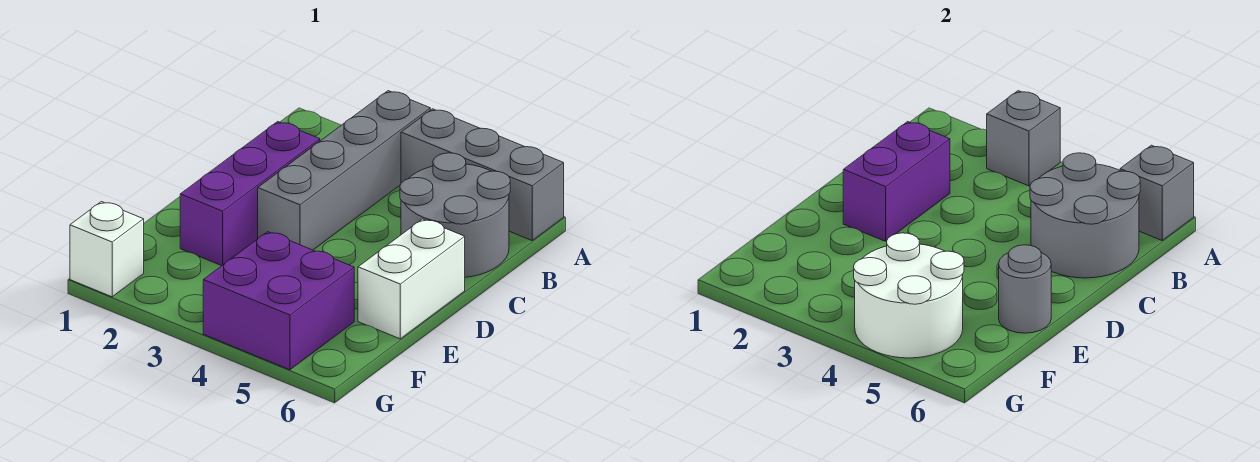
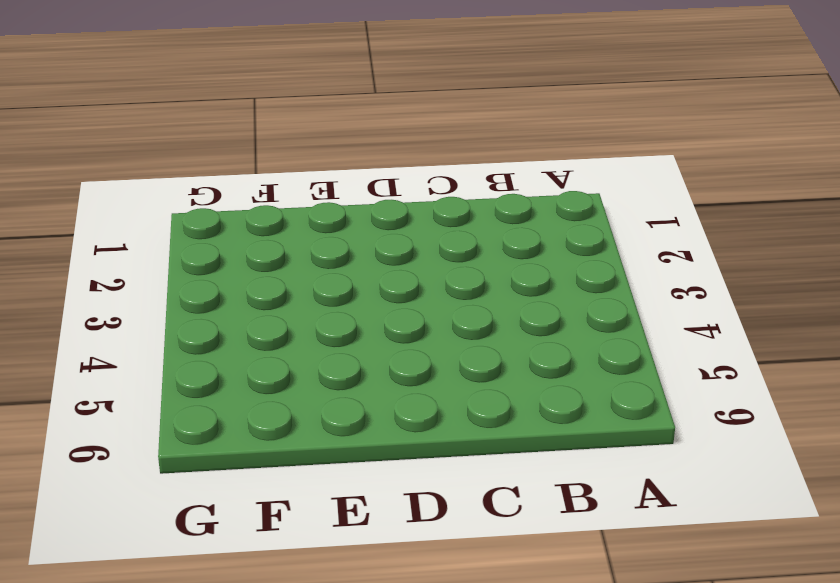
none -> grey brick A3:D3 level 1
none -> grey brick A4:A6 level 1
none -> grey round brick B5:C6 level 1

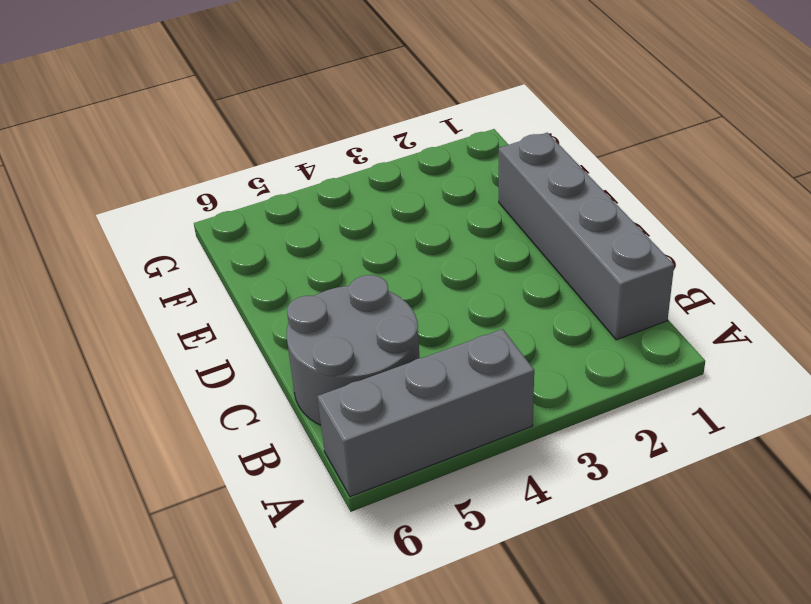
grey brick B1:E1 level 1 -> grey brick A3:D3 level 1
none -> purple brick C2:E2 level 1
none -> white brick D6:E6 level 1
none -> purple brick F4:G5 level 1

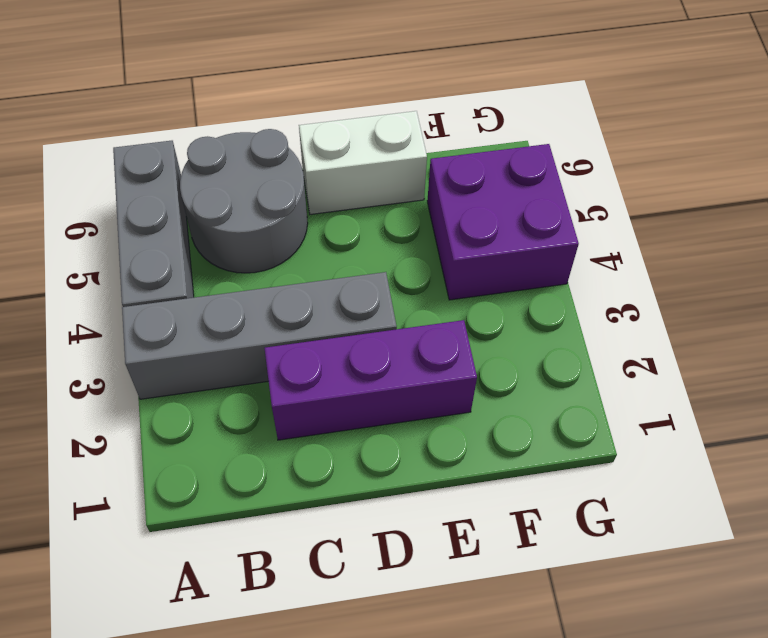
none -> white brick G1 level 1
none -> grey brick A3 level 2
none -> grey brick A6 level 2

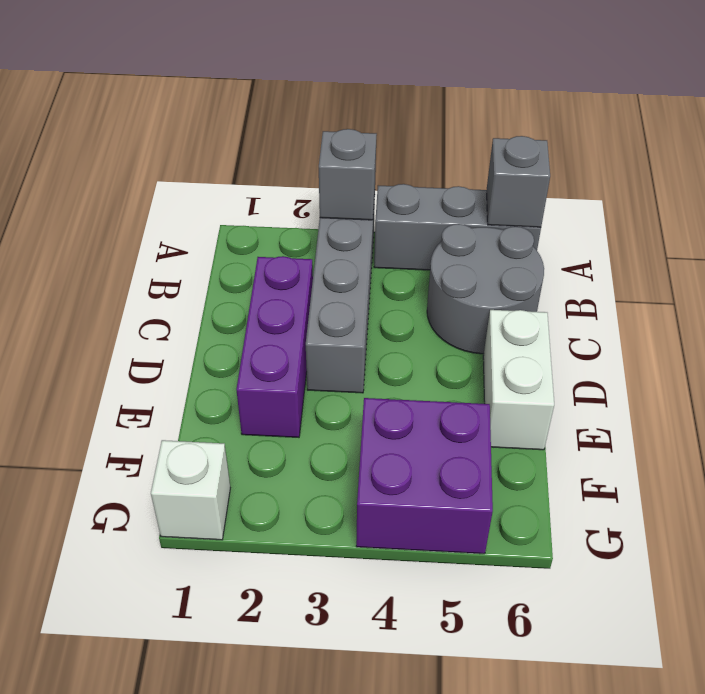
none -> grey round brick B5:C6 level 2
none -> purple brick C2:D2 level 2
none -> grey round brick E6 level 2

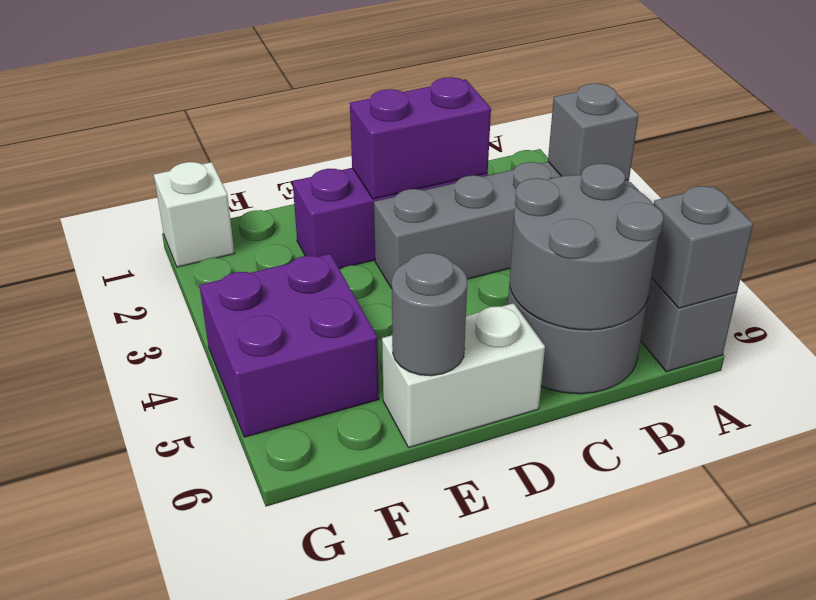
none -> white round brick F4:G5 level 2

